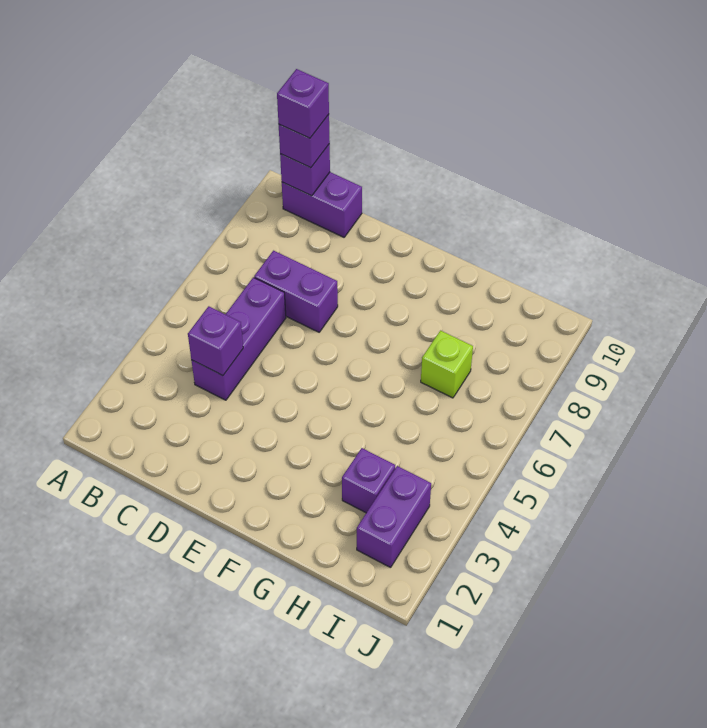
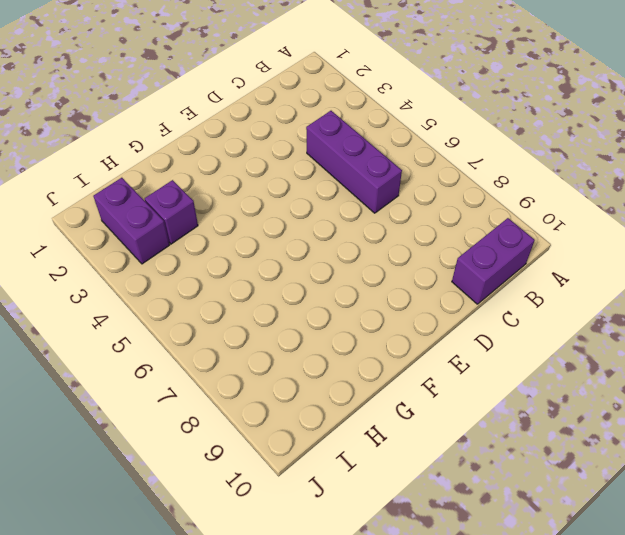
none -> purple brick C7:D7 level 1
none -> lime brick H7 level 1

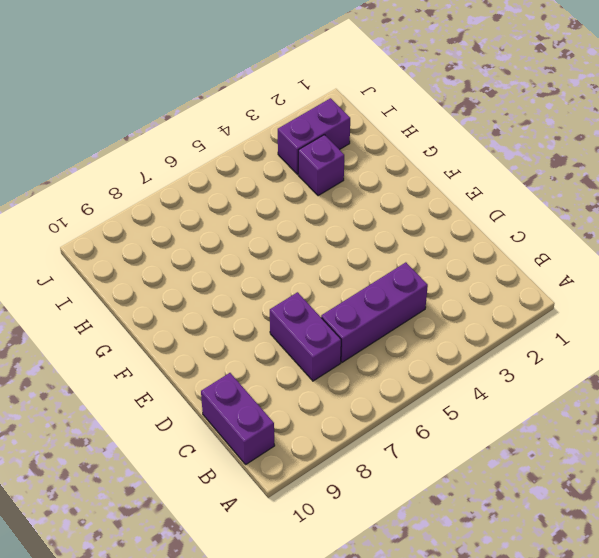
none -> lime brick H7 level 1
none -> purple brick B10 level 2

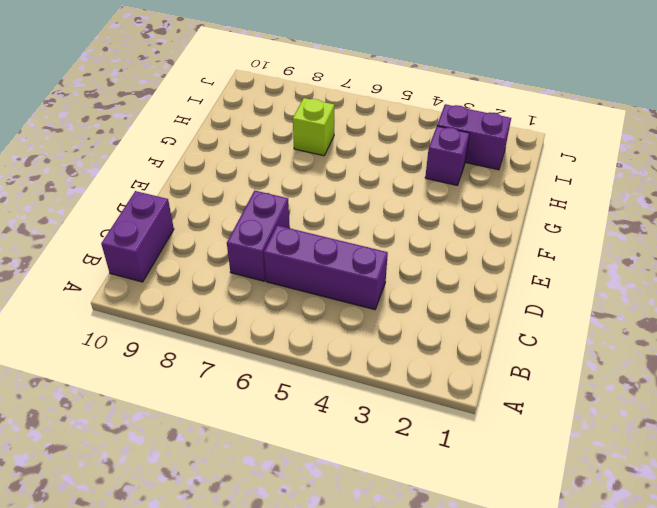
none -> purple brick B10 level 2
none -> purple brick C4 level 2

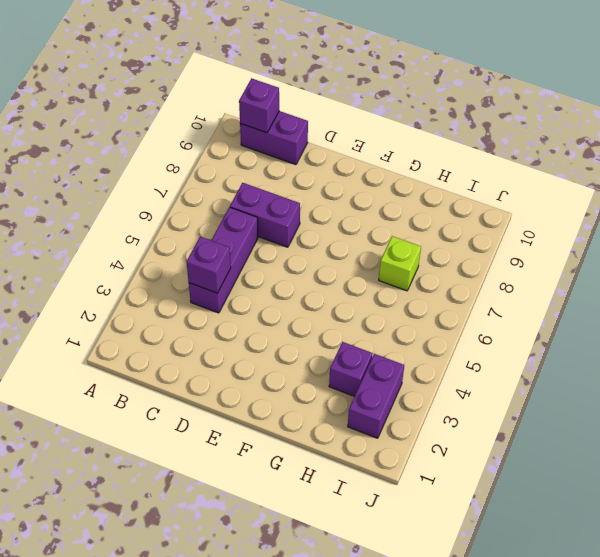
none -> purple brick B10 level 3
none -> purple brick B10 level 4

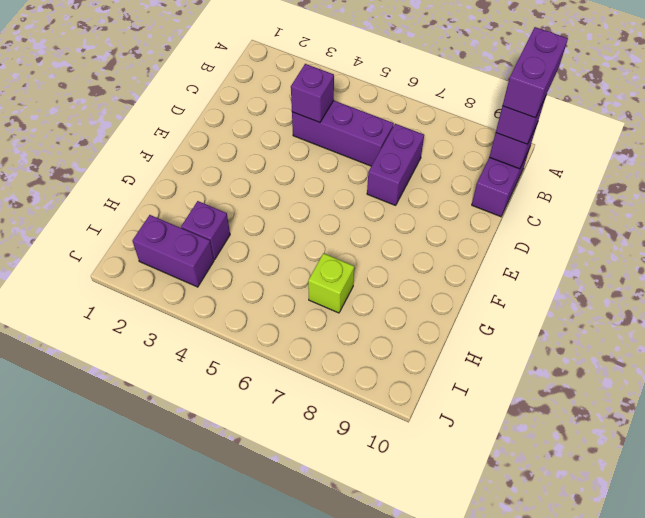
purple brick A10:B10 level 4 -> purple brick B10 level 4

